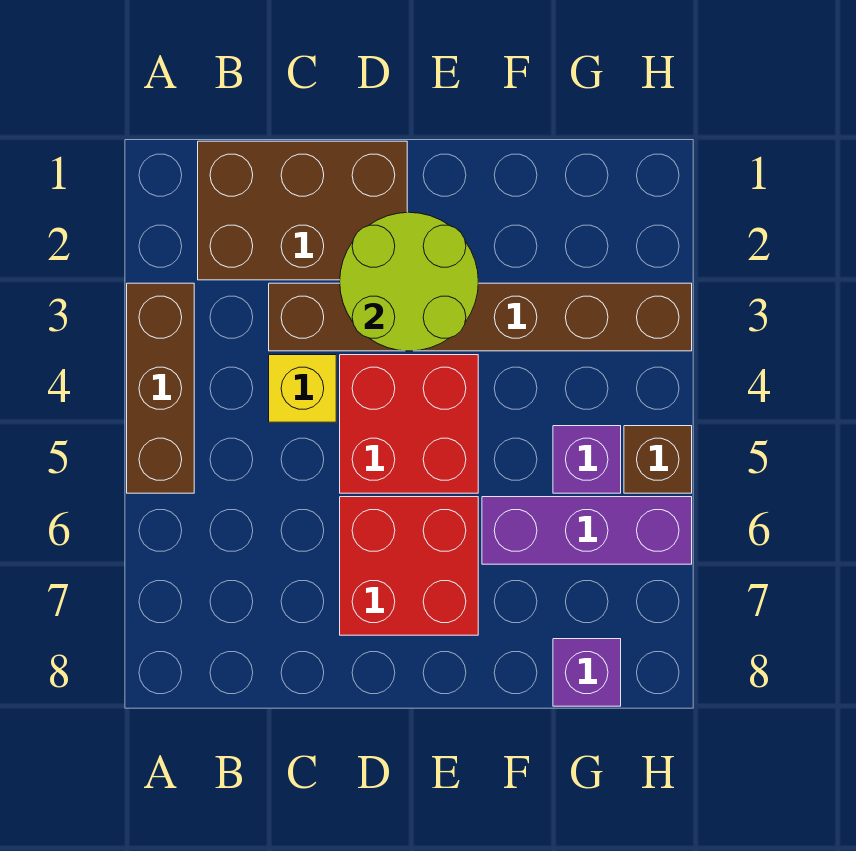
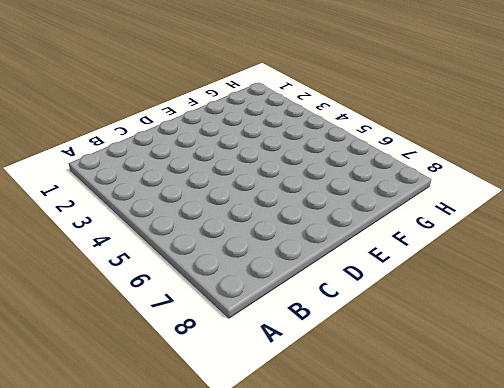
none -> brown brick A3:A5 level 1
none -> brown brick B1:D2 level 1

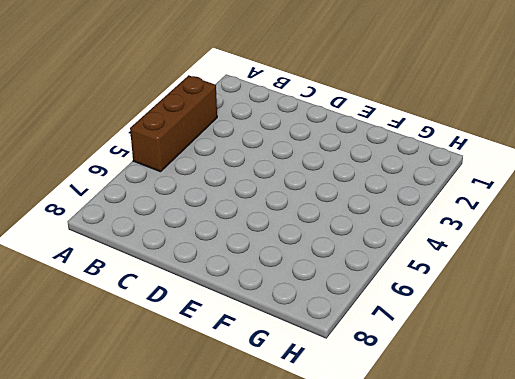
none -> brown brick B1:D2 level 1
none -> brown brick C3:H3 level 1

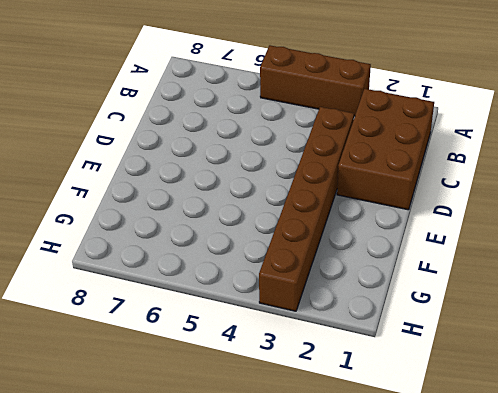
none -> yellow brick C4 level 1
none -> red brick D4:E5 level 1

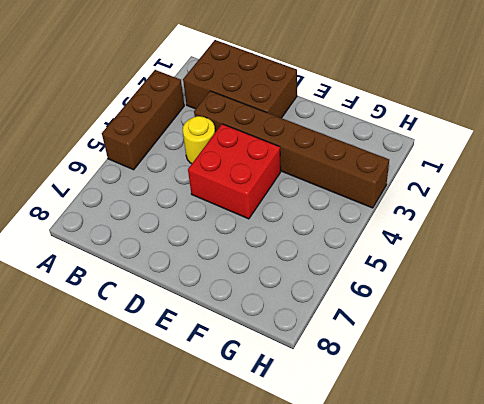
yellow round brick C4 level 1 -> yellow brick C4 level 1
none -> red brick D6:E7 level 1
none -> purple brick F6:H6 level 1

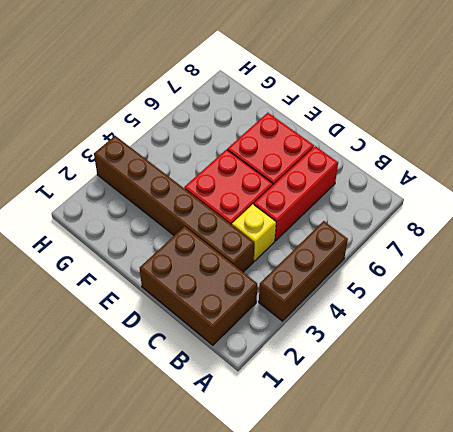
red brick C5:C7 level 1 -> none
none -> purple brick F6:H6 level 1
none -> purple brick G5 level 1

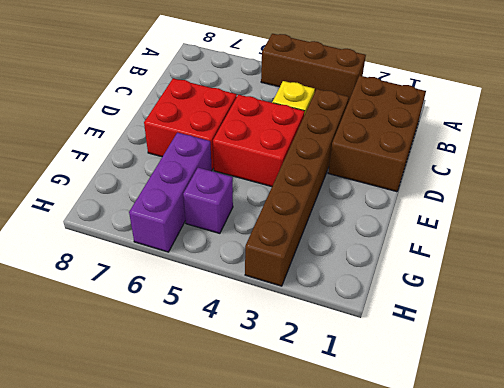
none -> purple brick G8 level 1
none -> brown brick H5 level 1

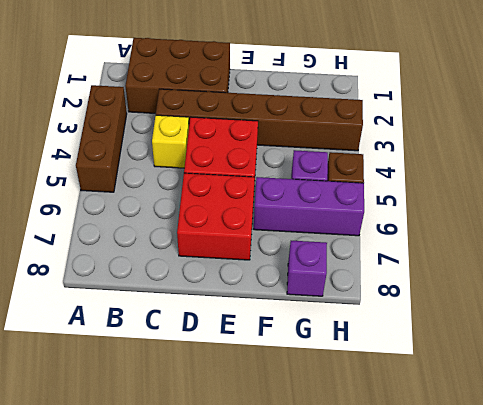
none -> lime round brick D2:E3 level 2

